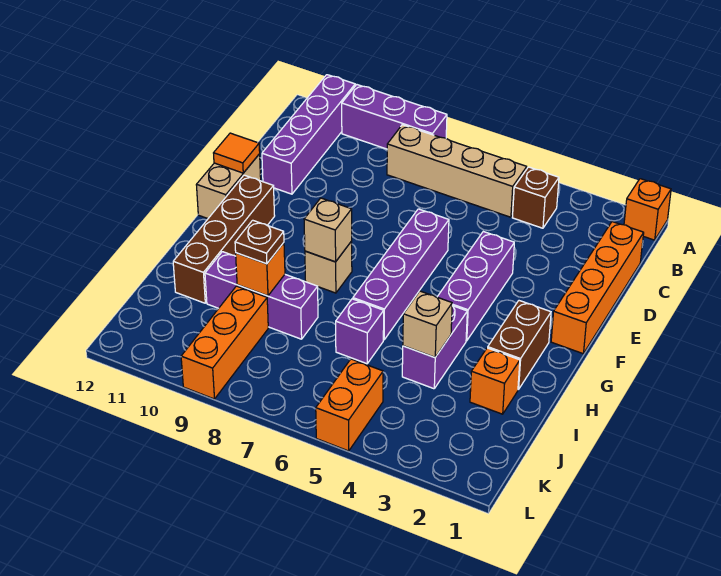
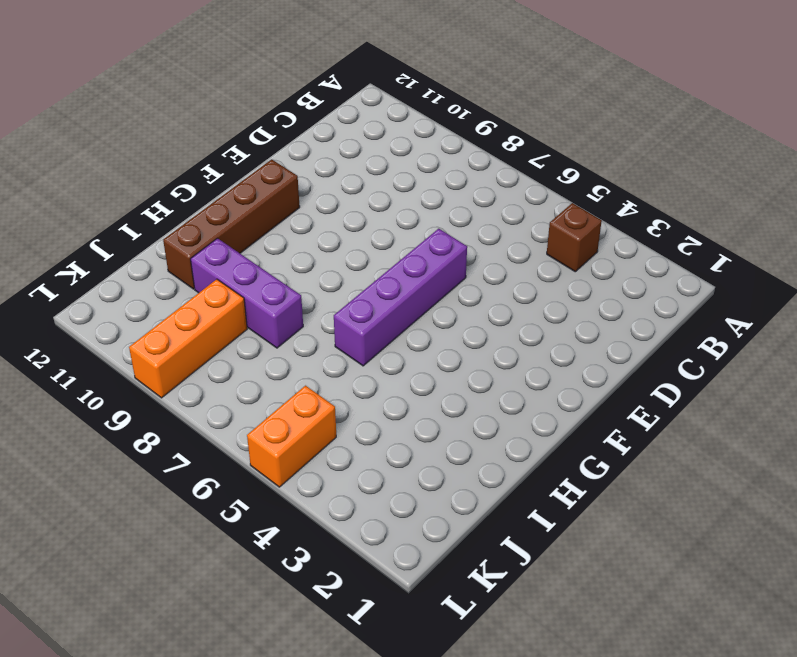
none -> orange brick A1 level 1
none -> purple brick A8:A10 level 1
none -> purple brick A11:D11 level 1

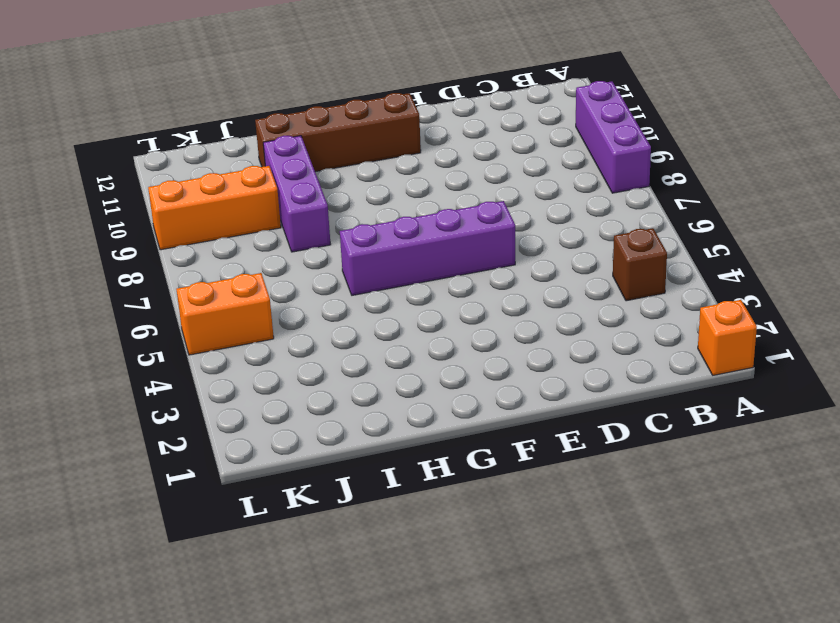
none -> purple brick A11:D11 level 1
none -> tan brick B5:B8 level 1
none -> orange brick C1:F1 level 1

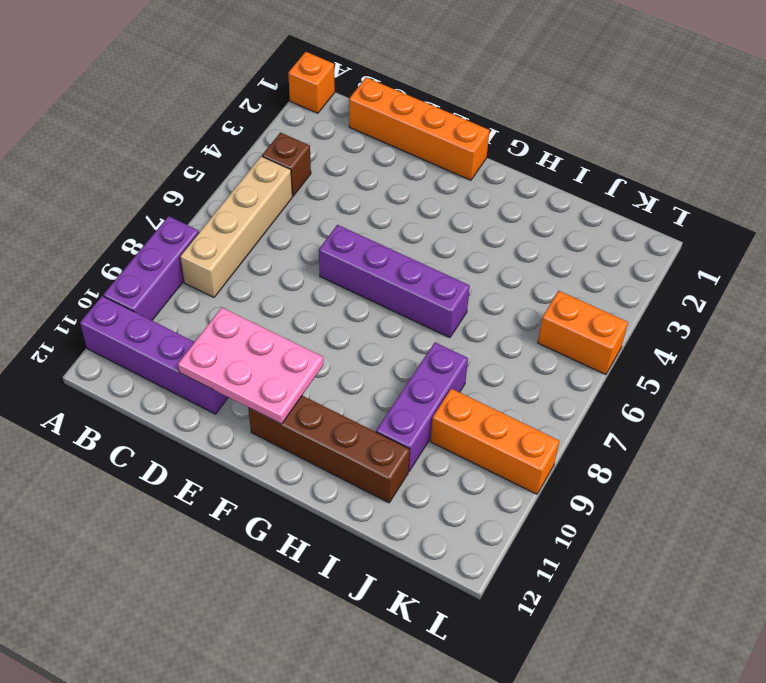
pink plate D10:F11 level 2 -> none
none -> purple brick E4:G4 level 1
none -> tan brick E12:F12 level 1
none -> brown brick G2:H2 level 1

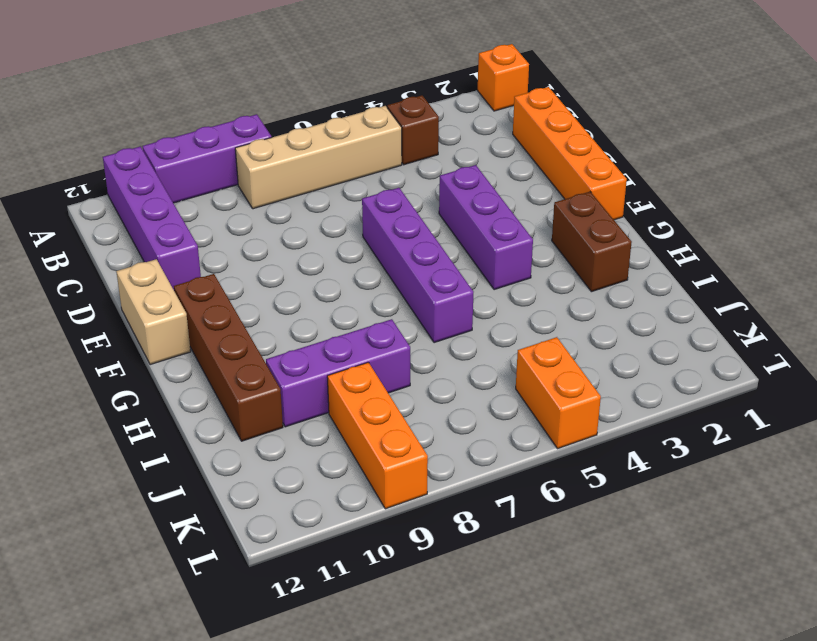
none -> tan brick G8 level 1
none -> purple brick H4:I4 level 1
none -> orange brick I2 level 1

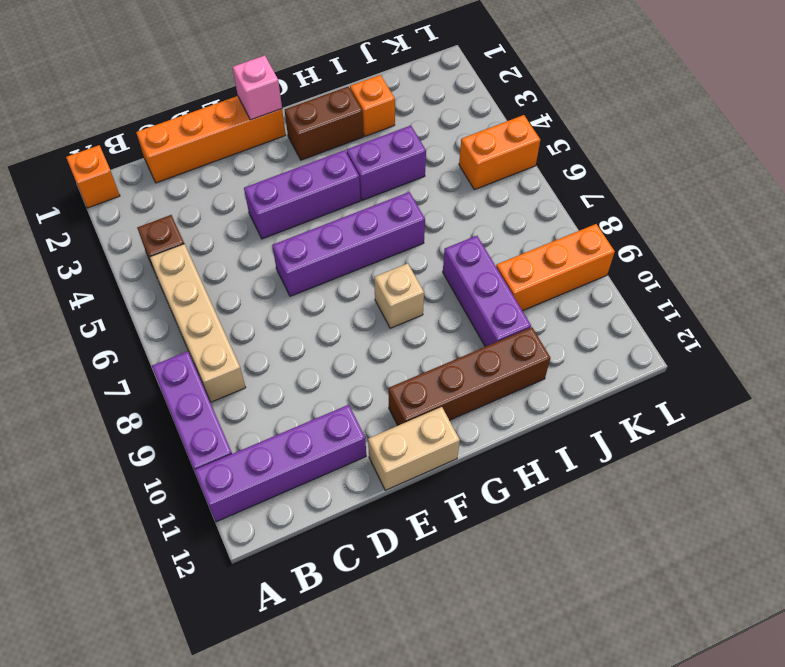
pink brick F1 level 2 -> none
none -> purple brick I6 level 1
none -> orange tile E12 level 2
none -> tan brick G8 level 2

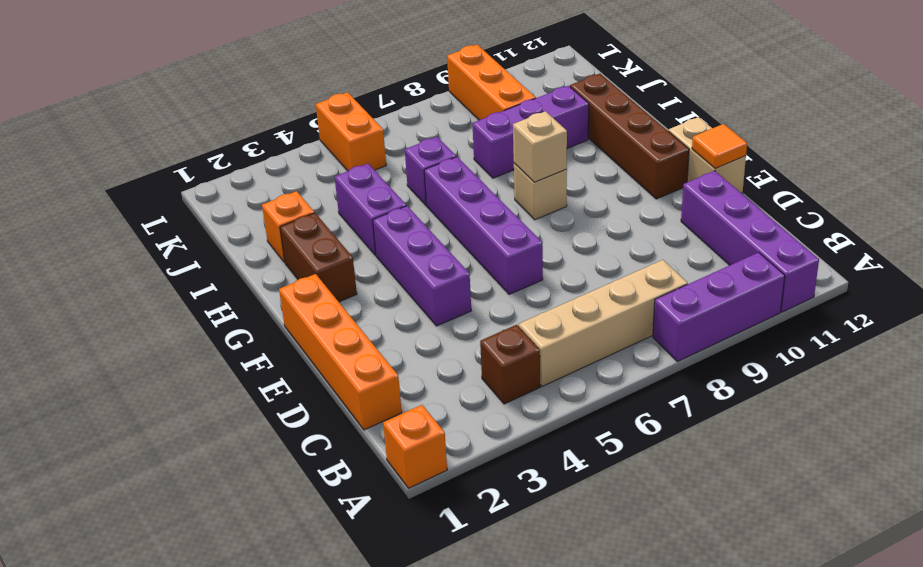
none -> tan brick I4 level 2
none -> orange brick I9 level 2
none -> brown plate I9 level 3

